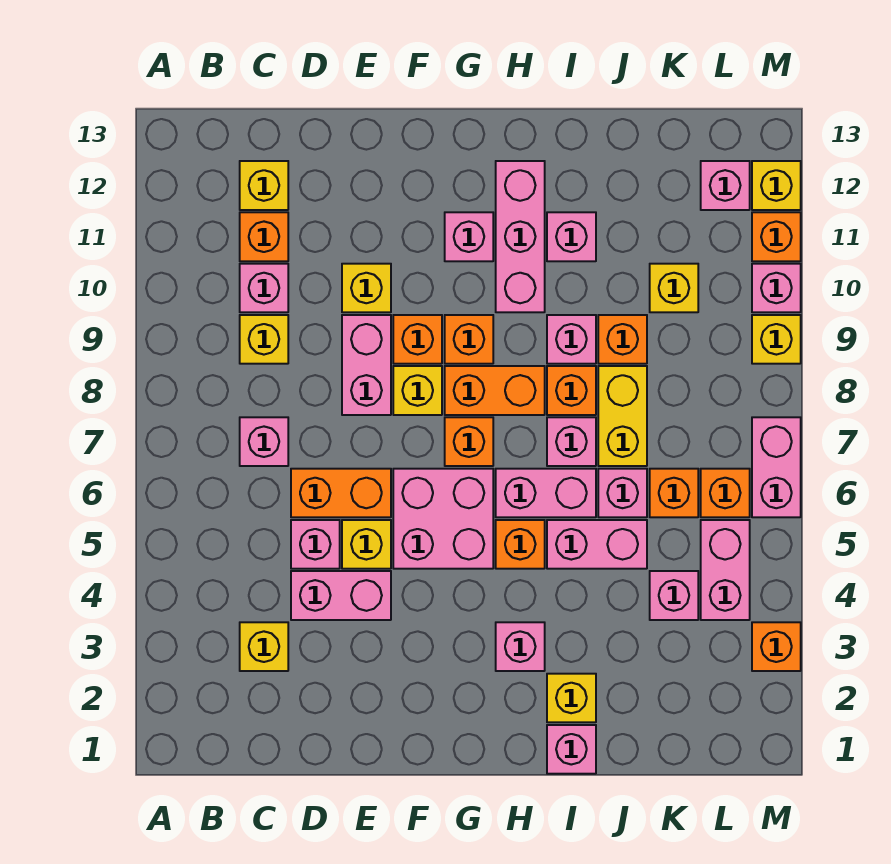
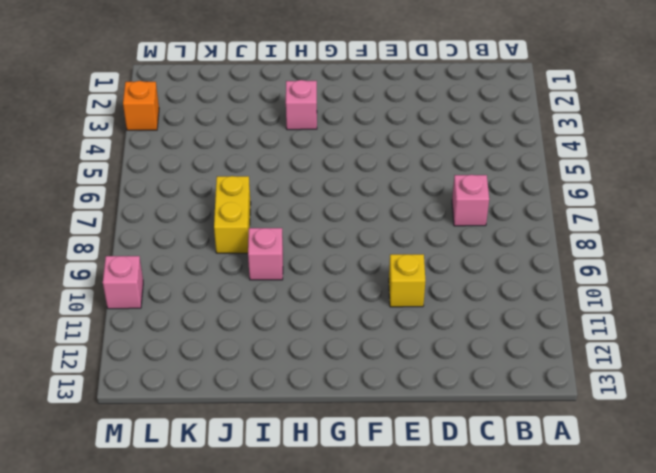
none -> yellow brick C3 level 1
none -> yellow brick C9 level 1
none -> pink brick C10 level 1
none -> orange brick C11 level 1

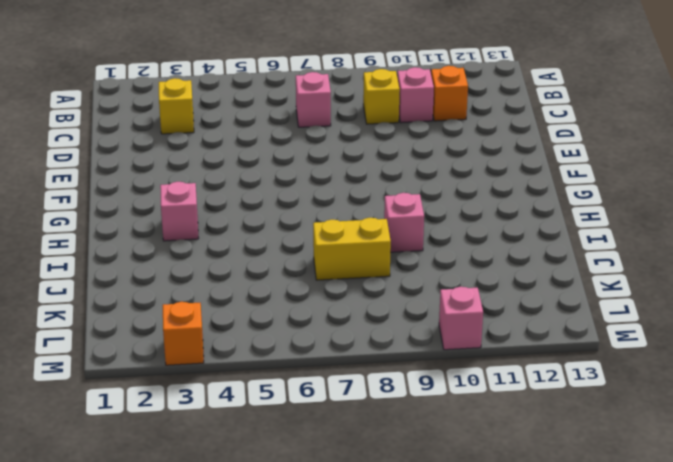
none -> yellow brick C12 level 1
none -> pink brick D4:E4 level 1
none -> pink brick D5 level 1
none -> orange brick D6:E6 level 1

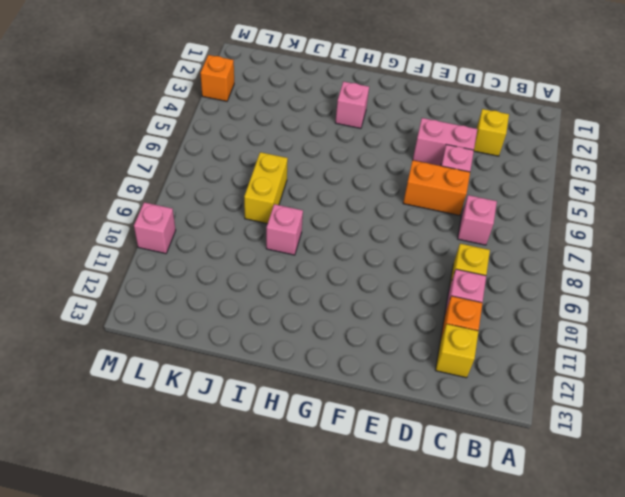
none -> yellow brick E5 level 1
none -> pink brick E8:E9 level 1
none -> yellow brick E10 level 1
none -> pink brick F5:G6 level 1

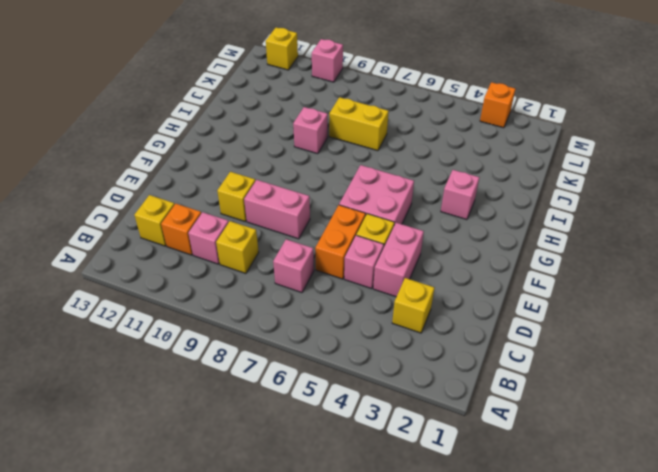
none -> yellow brick F8 level 1
none -> orange brick F9 level 1
none -> orange brick G7 level 1
none -> orange brick G8:H8 level 1

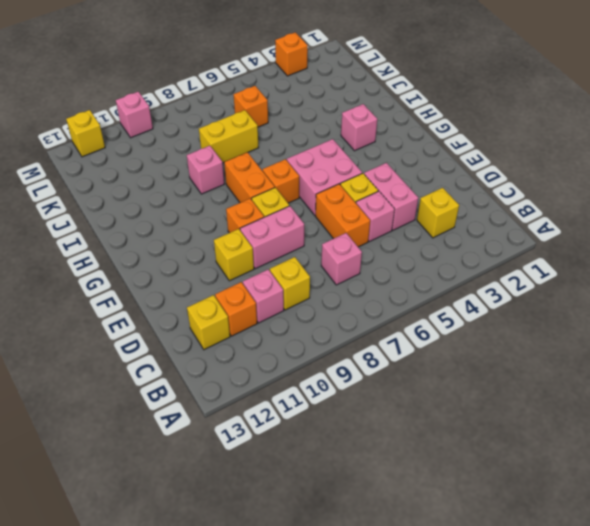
none -> orange brick G9 level 1
none -> pink brick G11 level 1
none -> orange brick H5 level 1
none -> pink brick H6:I6 level 1

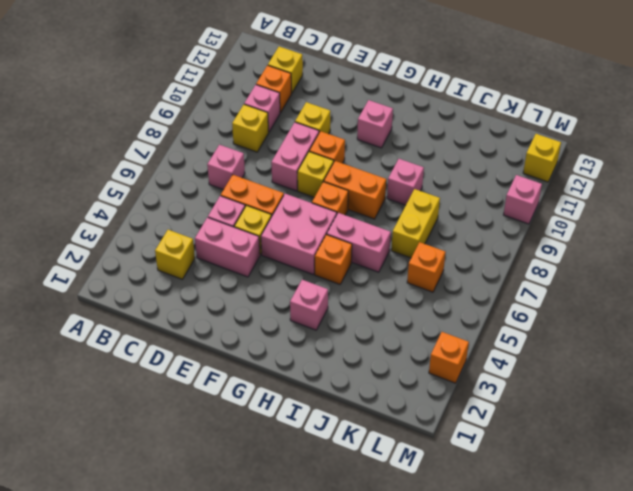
none -> orange brick G9 level 1
none -> pink brick H10:H12 level 1
none -> pink brick I1 level 1
none -> yellow brick I2 level 1

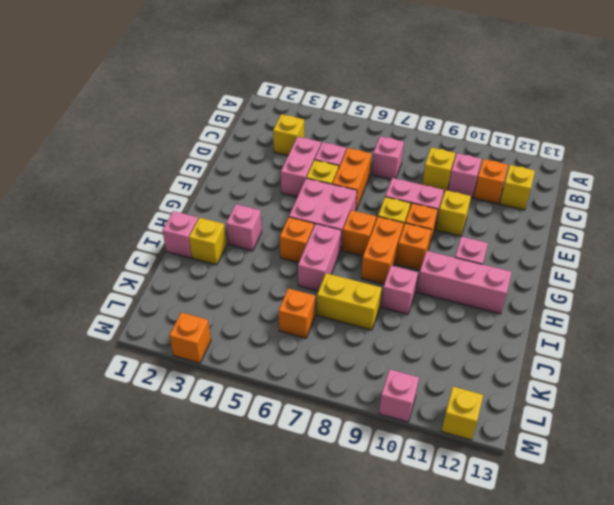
none -> pink brick I5:J5 level 1
none -> pink brick I7 level 1
none -> orange brick I8 level 1
none -> pink brick I11 level 1

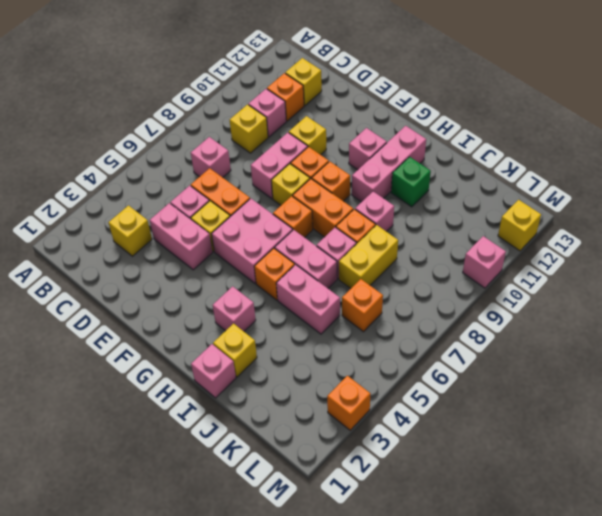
green brick I11 level 1 -> pink brick I11 level 1
none -> pink brick J6 level 1
none -> orange brick J9 level 1
none -> pink brick K4 level 1
none -> yellow brick K10 level 1

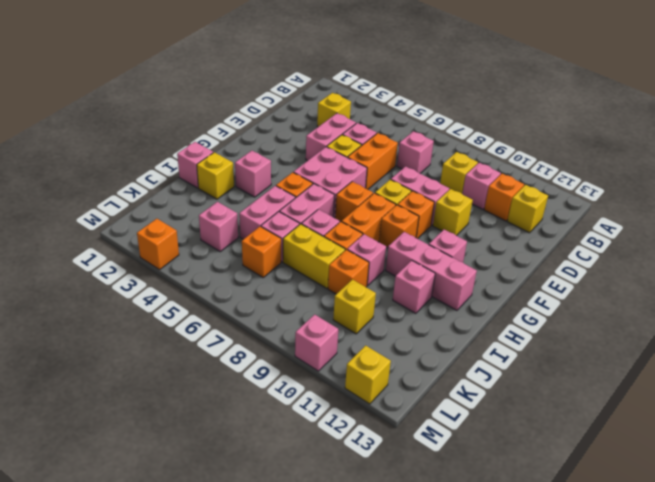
none -> pink brick L4:L5 level 1
none -> orange brick L6 level 1
none -> pink brick L12 level 1
none -> pink brick M6:M7 level 1

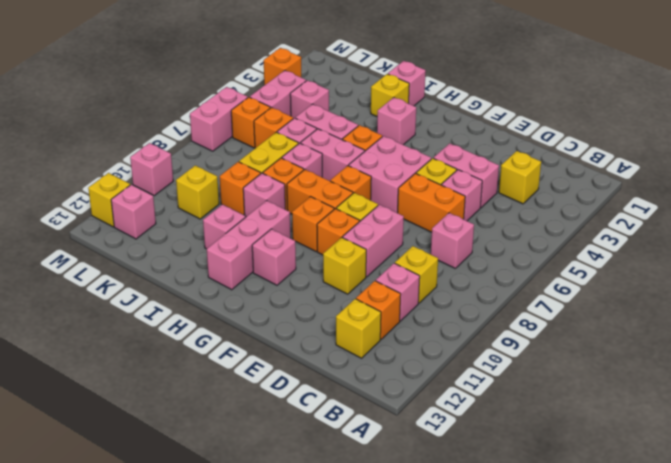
none -> yellow brick M9 level 1
none -> orange brick M11 level 1

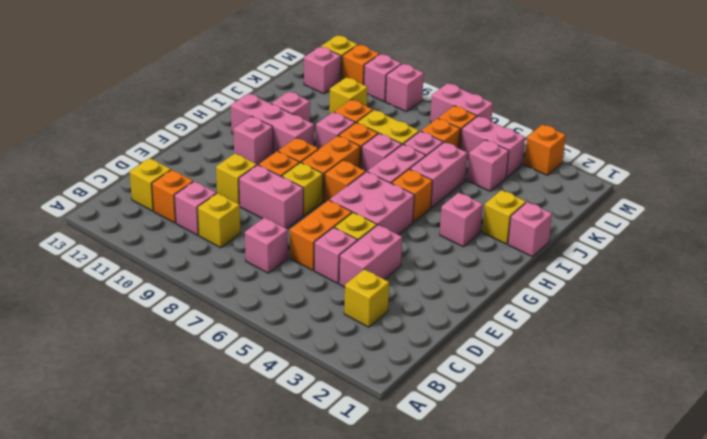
pink brick M9 level 1 -> yellow brick M9 level 1

